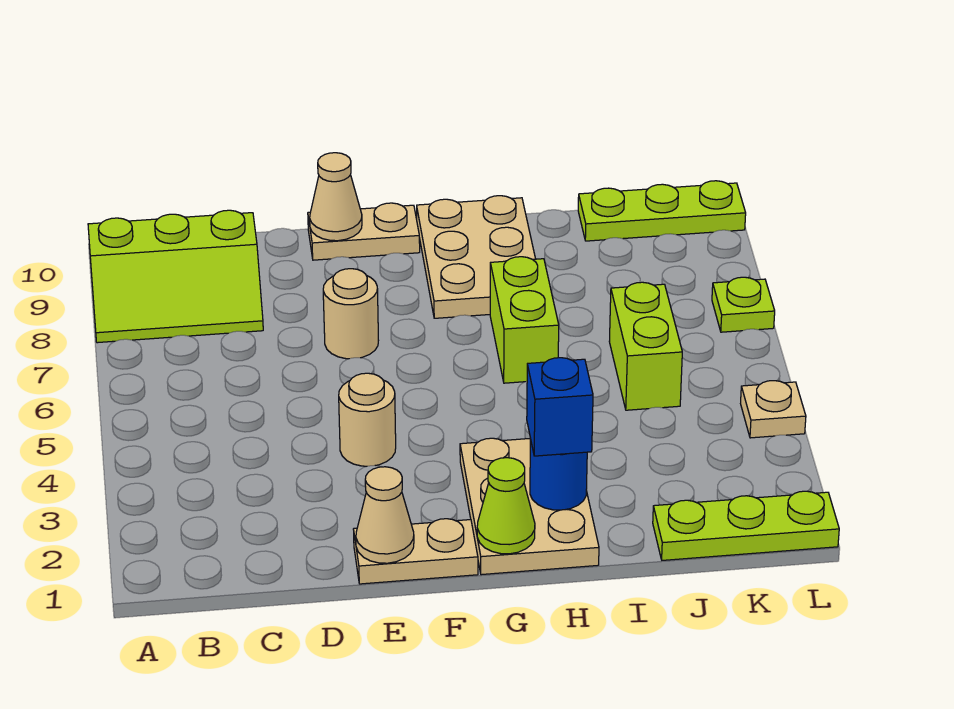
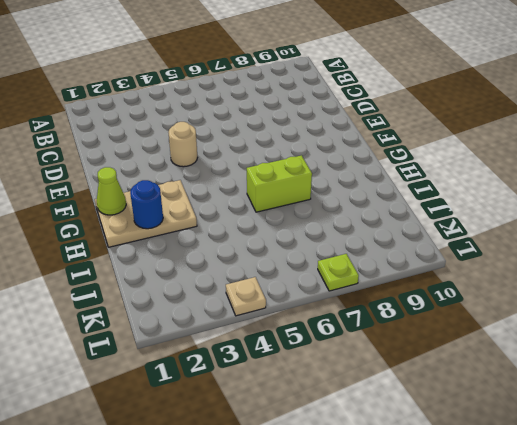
none -> lime slope A8:C9 level 1 top 9
none -> tan plate E1:F1 level 1
none -> tan round brick E7 level 1

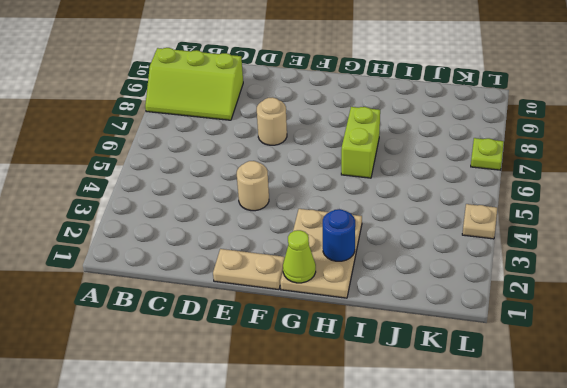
none -> tan plate E10:F10 level 1
none -> tan plate G8:H10 level 1
none -> lime plate J1:L1 level 1

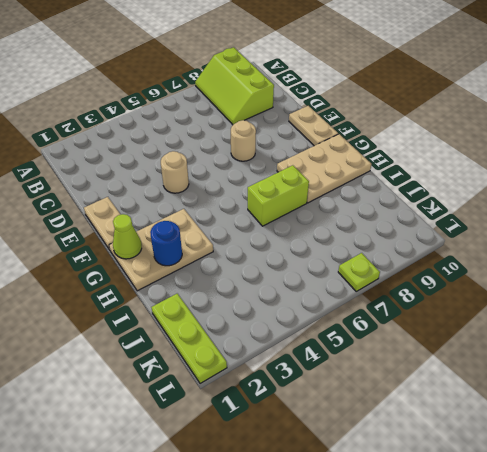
none -> lime brick J5:J6 level 1
none -> lime plate J10:L10 level 1
none -> tan plate L4 level 1

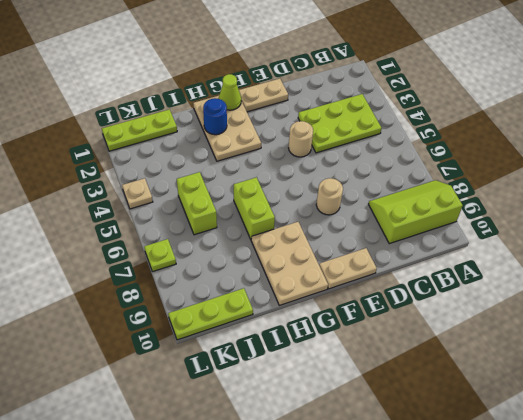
lime plate B3:D4 level 1 -> none
none -> tan cone E1 level 2
none -> tan cone E10 level 2
none -> blue brick H2 level 3

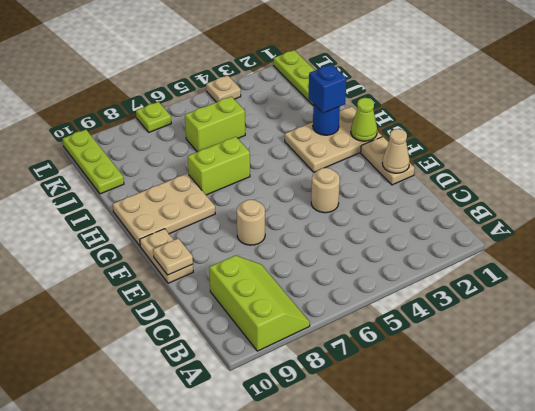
tan plate E10 level 2 -> tan cone E10 level 2

